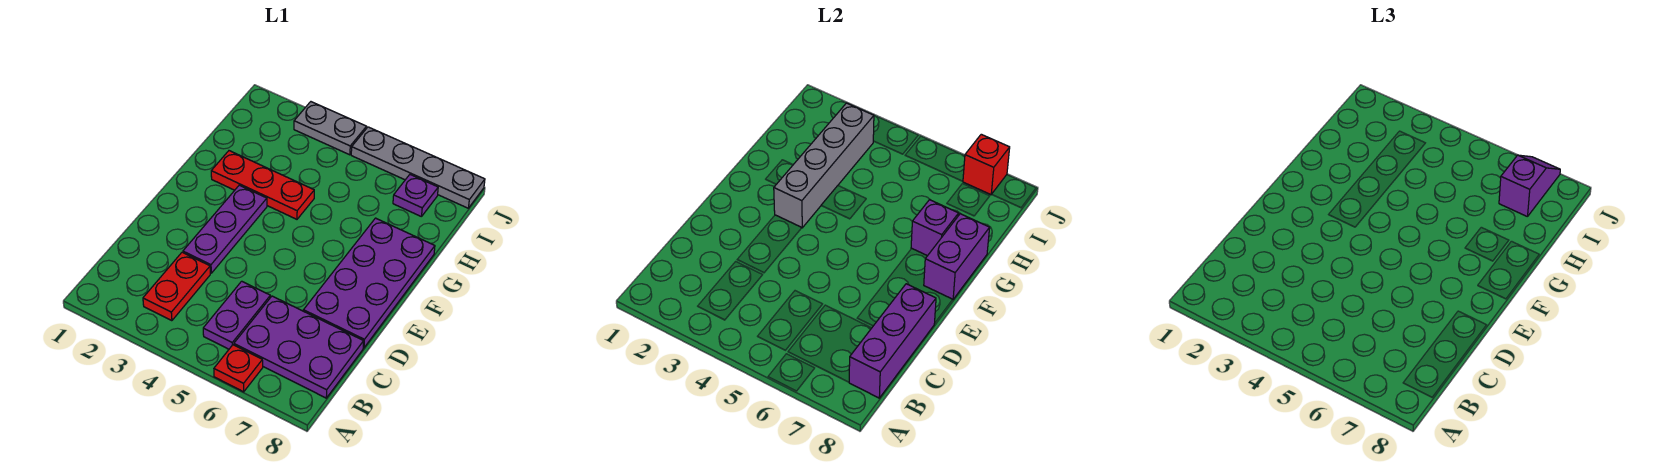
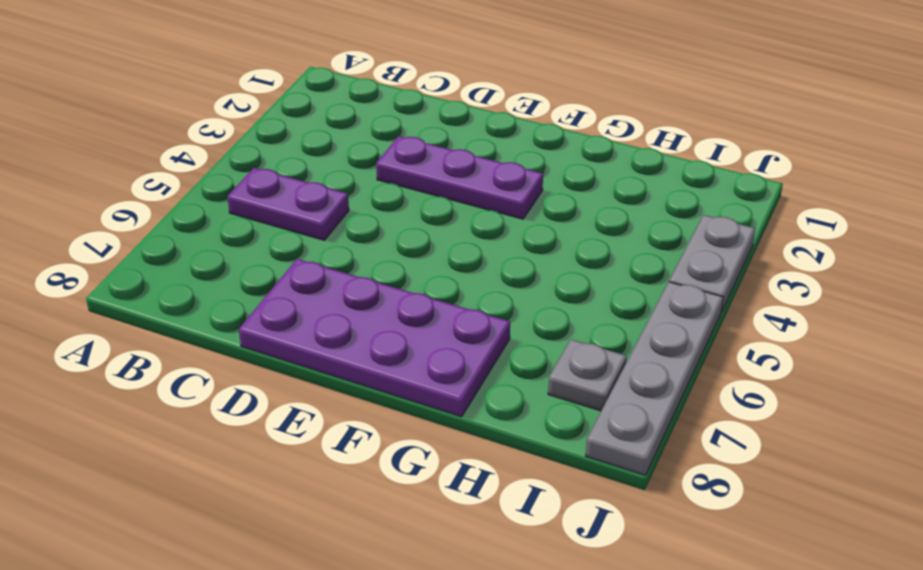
grey plate I7 level 1 -> purple plate I7 level 1
none -> red plate A6 level 1
none -> red plate B3:C3 level 1
none -> purple plate B6:C8 level 1

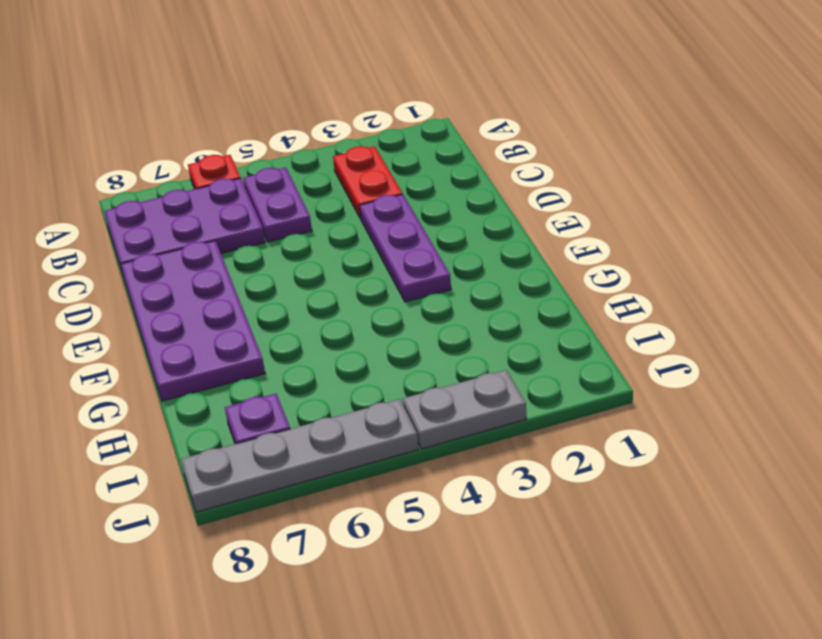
none -> red plate G2:G4 level 1
none -> purple brick B8:D8 level 2
none -> grey brick F3:I3 level 2

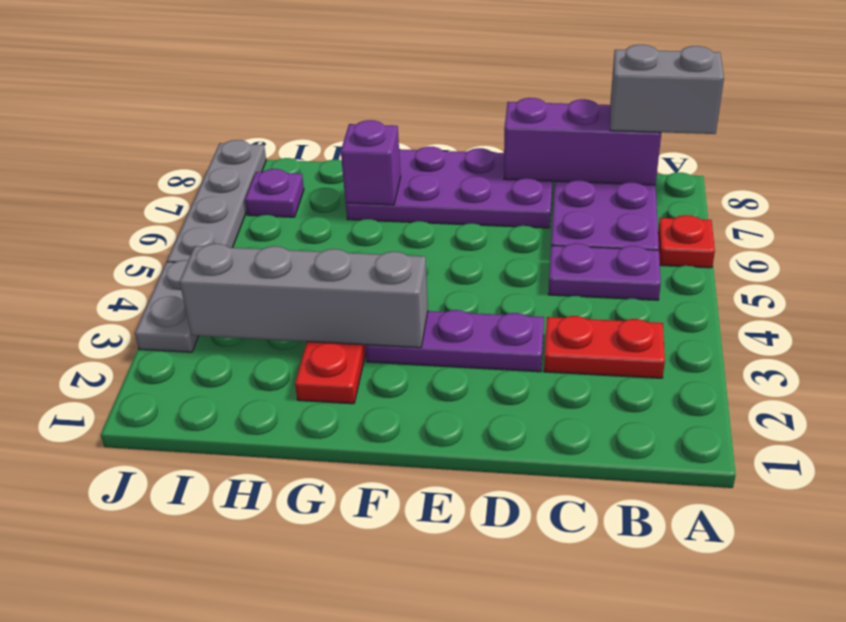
grey brick A8:B8 level 3 -> none
none -> purple brick F8:G8 level 2
none -> red brick J7 level 2
none -> purple slope I7:J7 level 3 top I

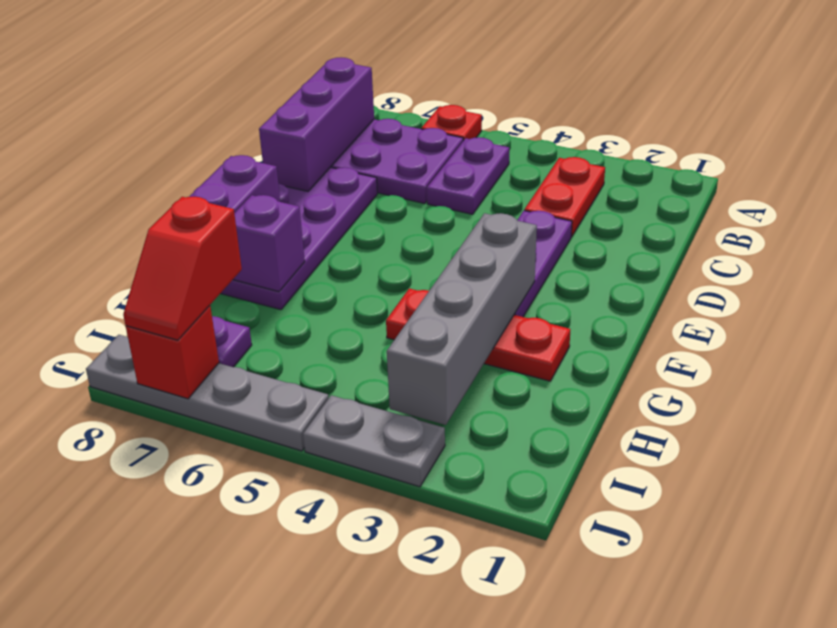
red slope I7:J7 level 3 top I -> purple slope I7:J7 level 3 top I

